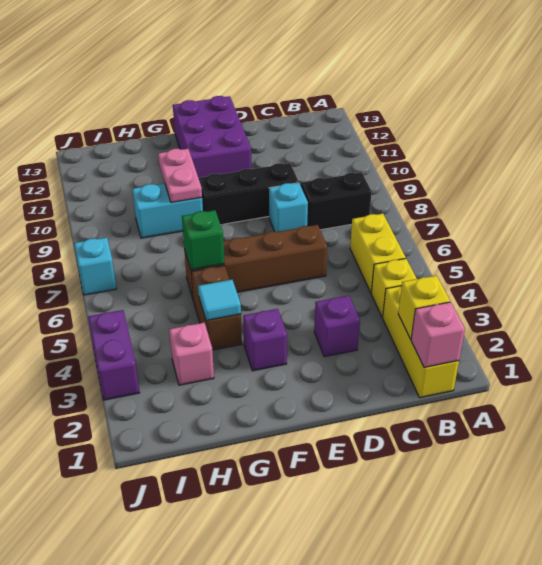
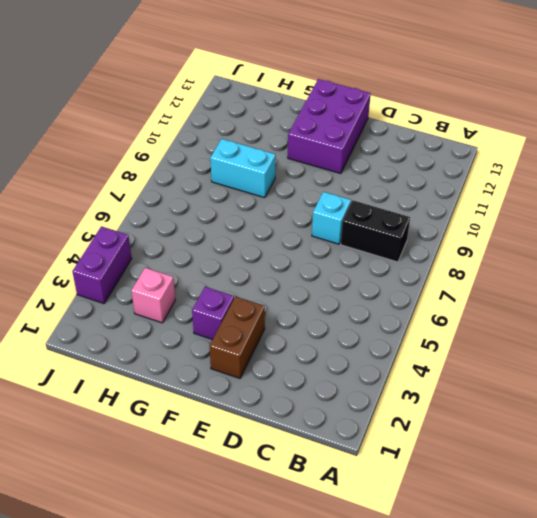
brown brick E2:E3 level 1 -> brown brick G4:G5 level 1
none -> yellow brick B1:B3 level 1
none -> yellow brick B4 level 1
none -> yellow brick B5:B6 level 1

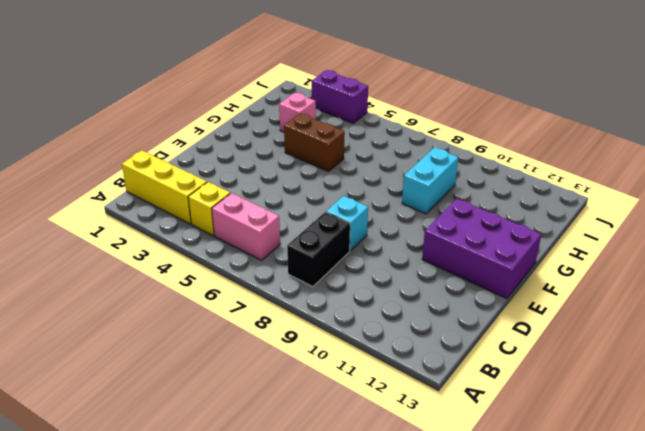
pink brick B5:B6 level 1 -> yellow brick B5:B6 level 1
none -> purple brick D3 level 1
none -> brown brick D6:G6 level 1
none -> black brick D9:F9 level 1

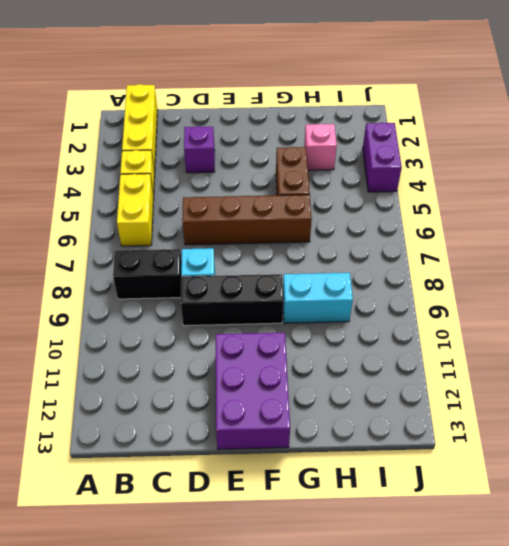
none -> purple brick F3 level 1
none -> cyan brick J7 level 1
none -> pink brick B1 level 2

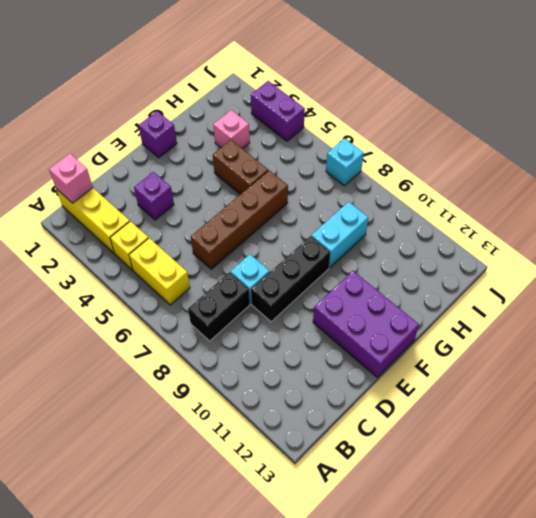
purple brick F1 level 1 -> purple brick F3 level 1
none -> yellow brick B2 level 2
none -> cyan tile G4 level 2
none -> green brick G6 level 2

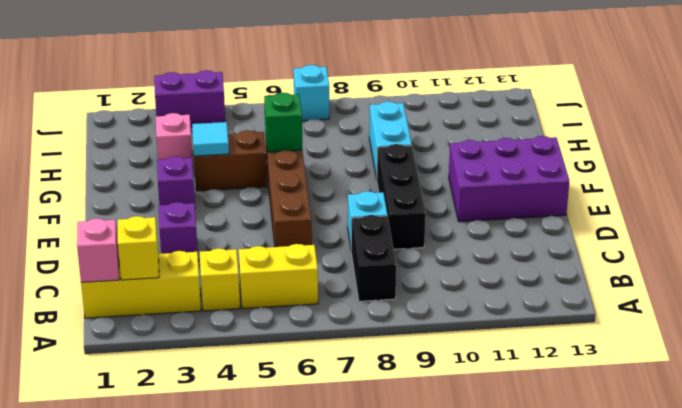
none -> pink plate G9:G10 level 2

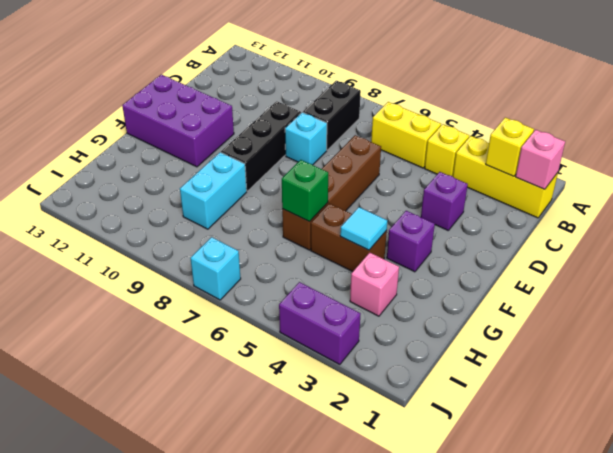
none -> pink plate G9:G10 level 2

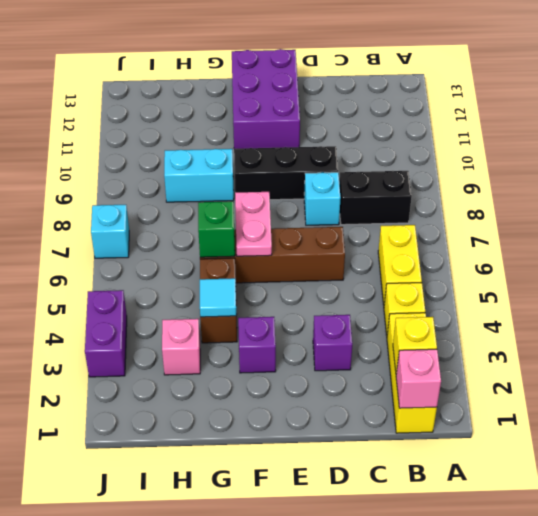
pink plate F6:F7 level 2 -> pink plate G9:G10 level 2

